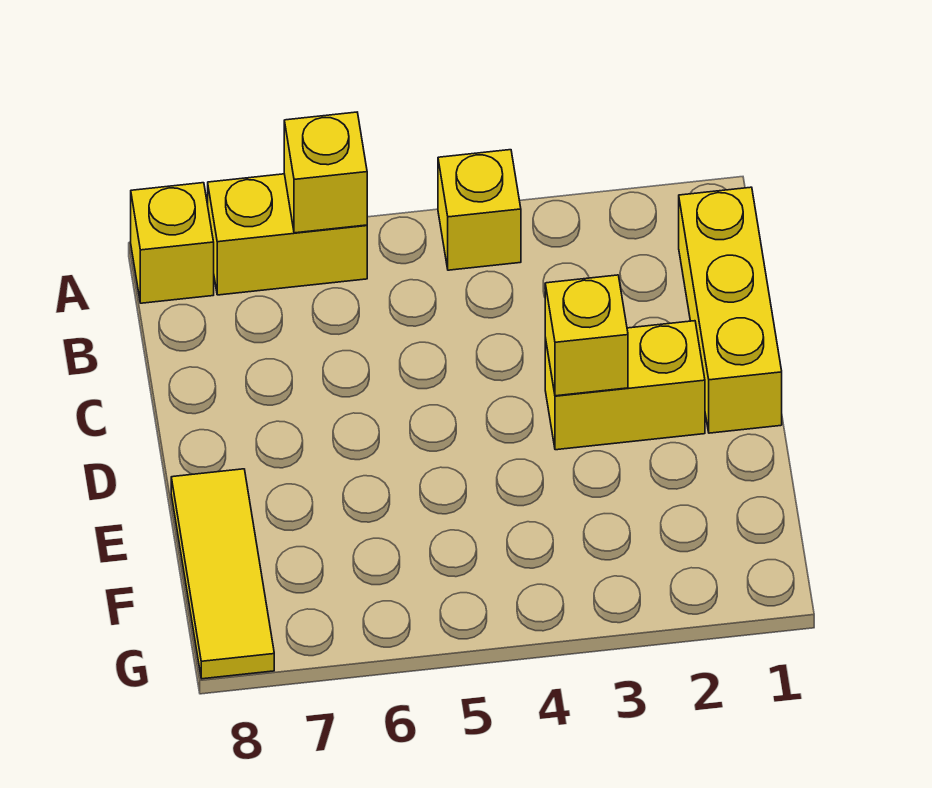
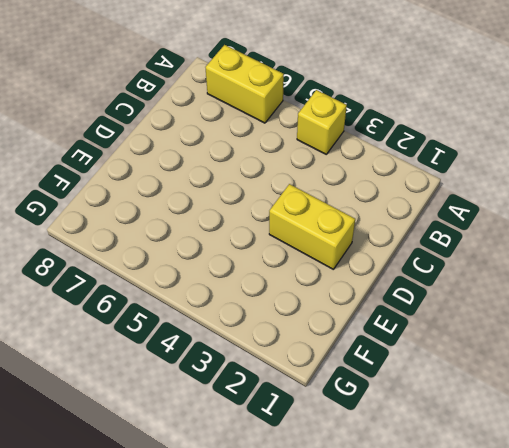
none -> yellow brick A8 level 1
none -> yellow brick B1:D1 level 1

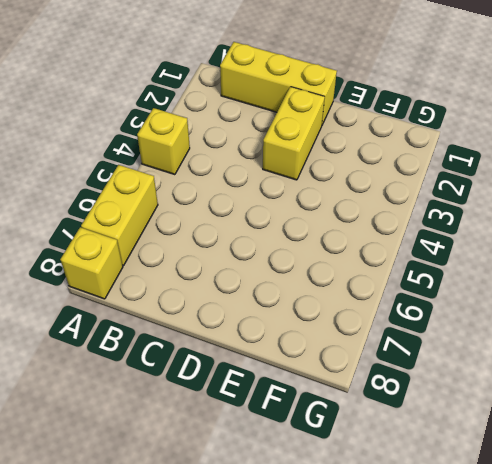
none -> yellow tile E8:G8 level 1
none -> yellow brick A6 level 2

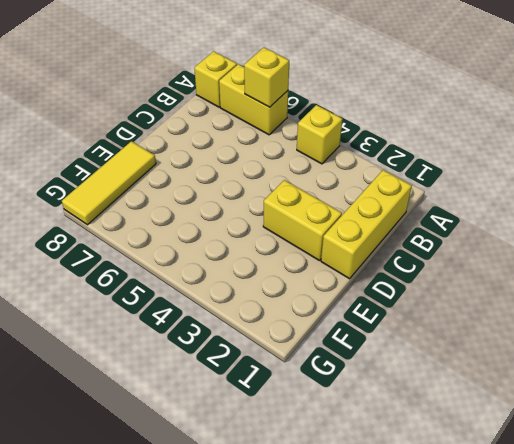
none -> yellow brick D3 level 2

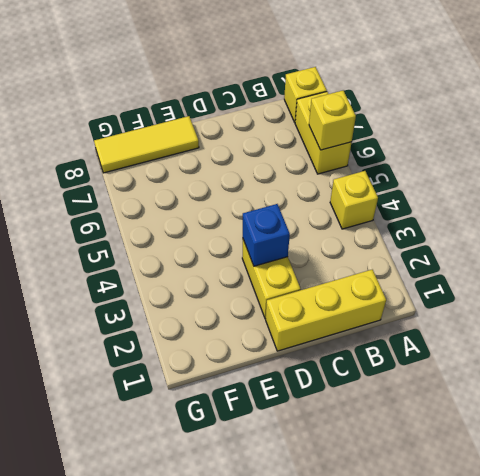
blue brick D3 level 2 -> yellow brick D3 level 2

